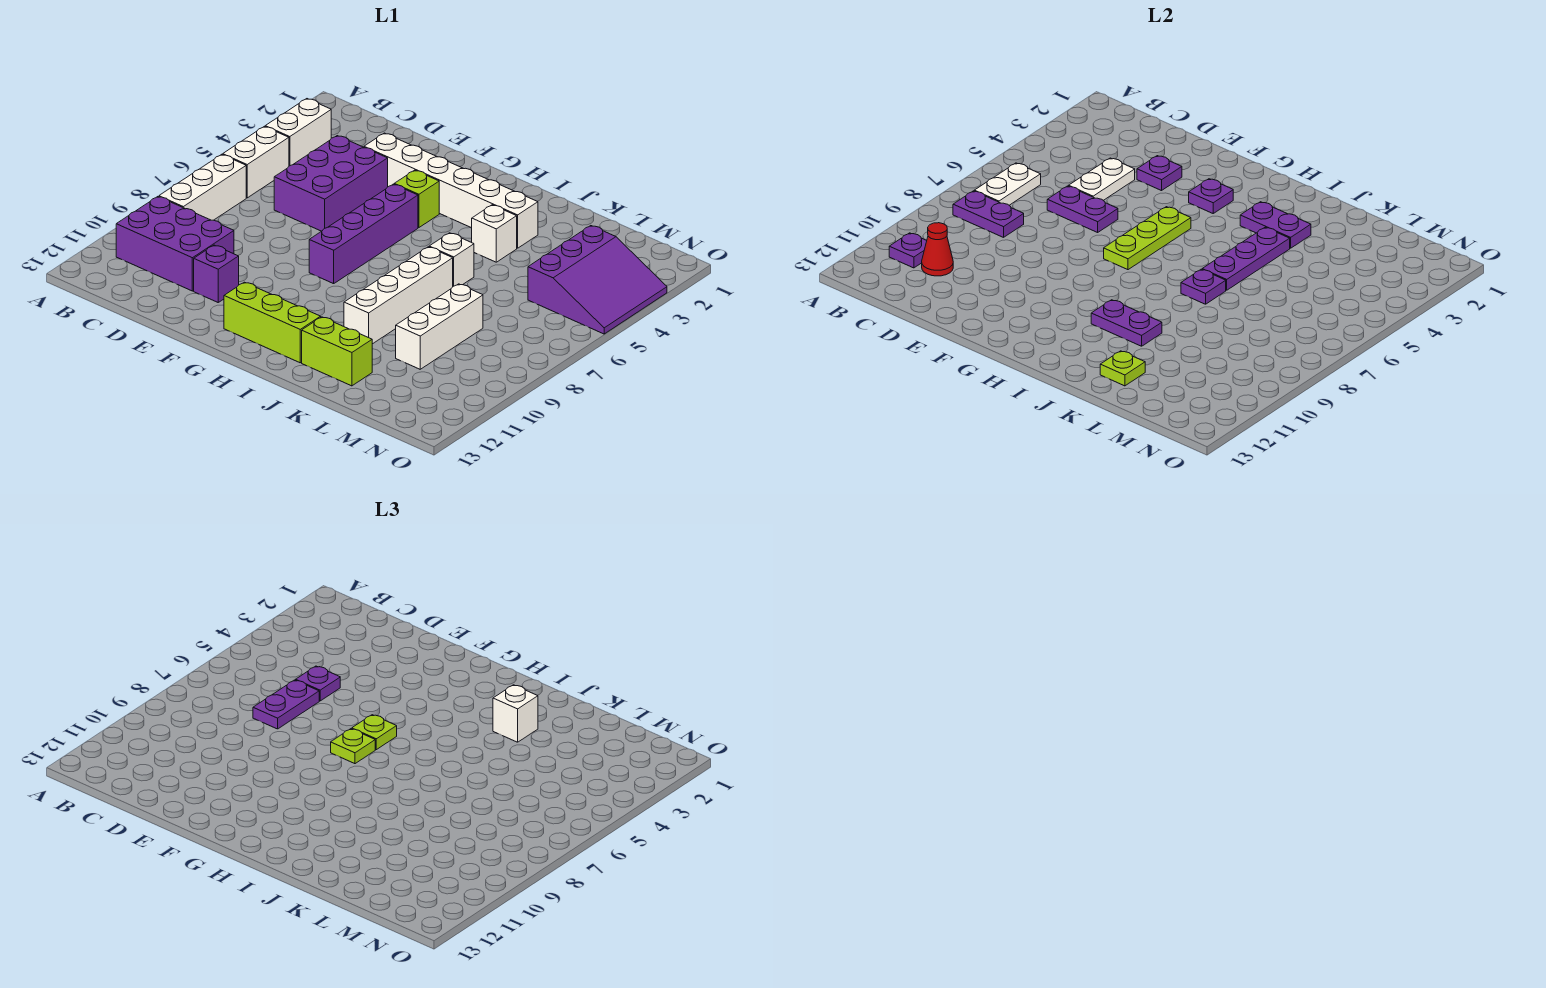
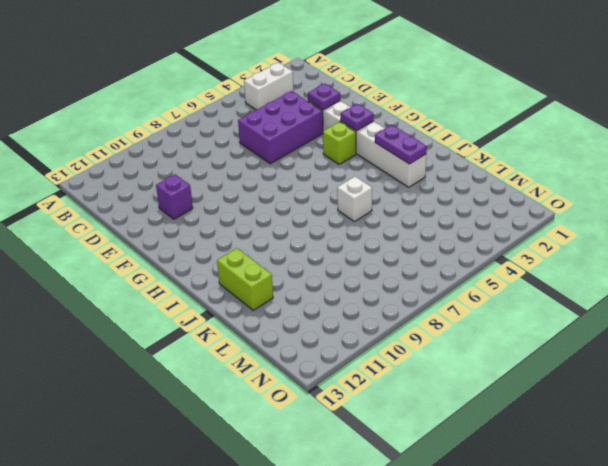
none -> white brick B5:B6 level 1
none -> white brick B7:B9 level 1
none -> purple brick B10:D11 level 1
none -> purple brick G5:G8 level 1

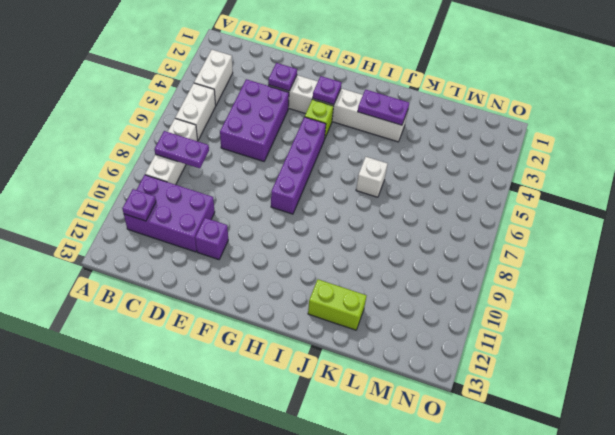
none -> lime brick G12:I12 level 1
none -> white brick J4 level 1
none -> white brick J7:J10 level 1
none -> white brick L8:L10 level 1

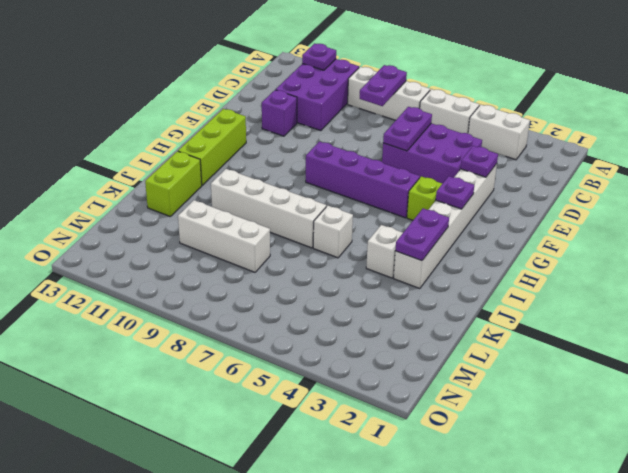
none -> purple slope M3:O5 level 1 top M
none -> white plate B6:B7 level 2
none -> red cone C11 level 2
none -> white plate D4:D5 level 2

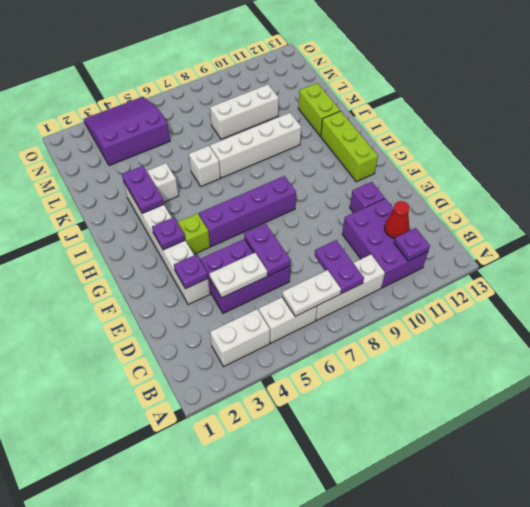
none -> lime plate G5:G7 level 2
none -> purple plate I10:J10 level 2
none -> purple plate J4:J6 level 2
none -> purple plate J7 level 2

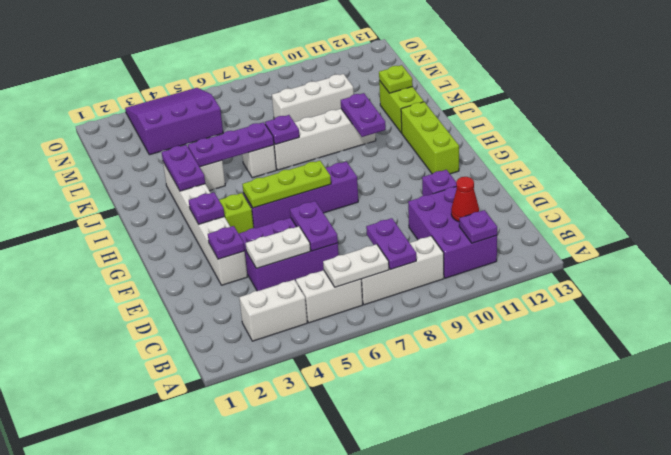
none -> purple plate D5 level 3
none -> purple plate D6:D7 level 3
none -> lime plate G6 level 3
none -> lime plate G7 level 3

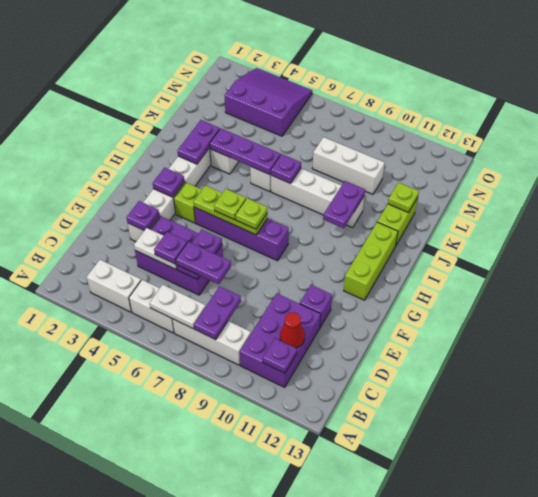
none -> white brick J3 level 3

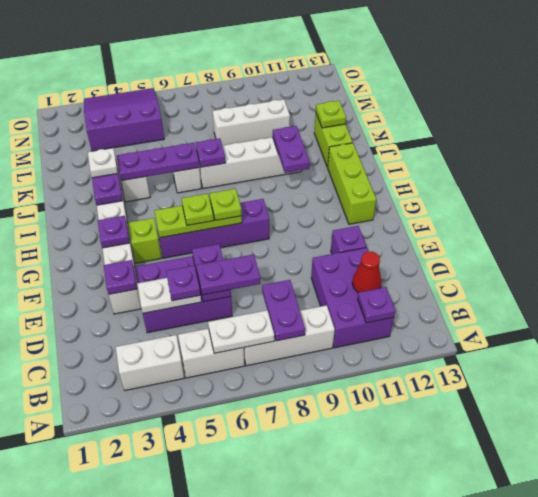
white plate J3 level 3 -> white brick J3 level 3

